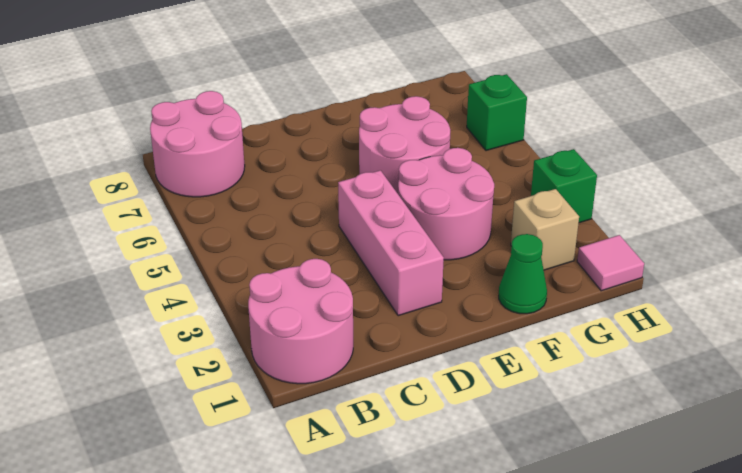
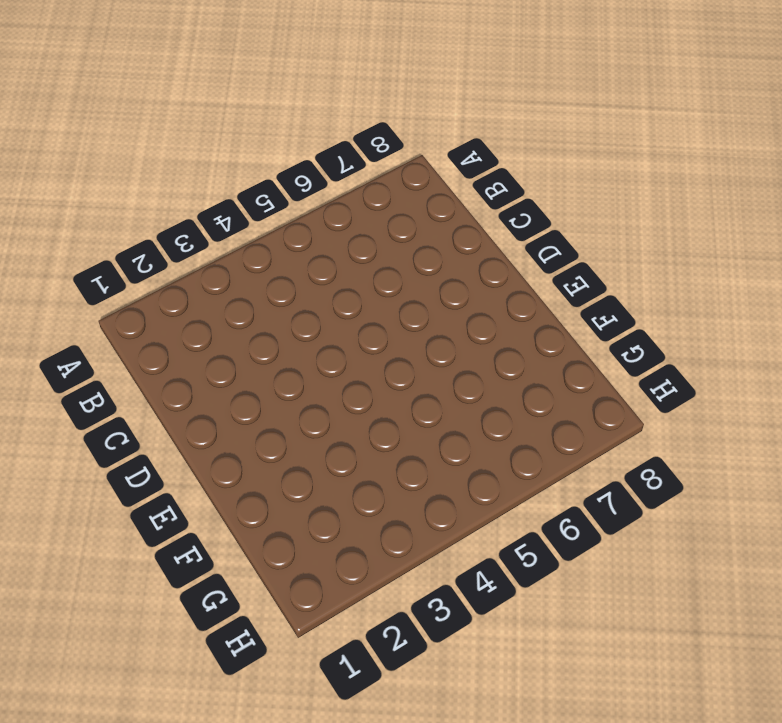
none -> pink round brick A1:B2 level 1
none -> pink round brick A7:B8 level 1

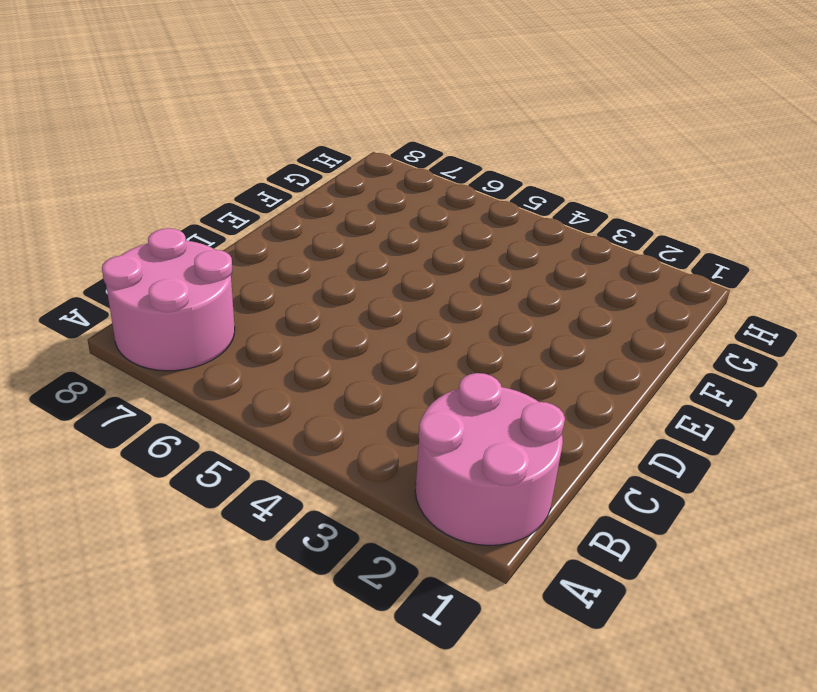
none -> pink brick D2:D4 level 1
none -> pink round brick E3:F4 level 1

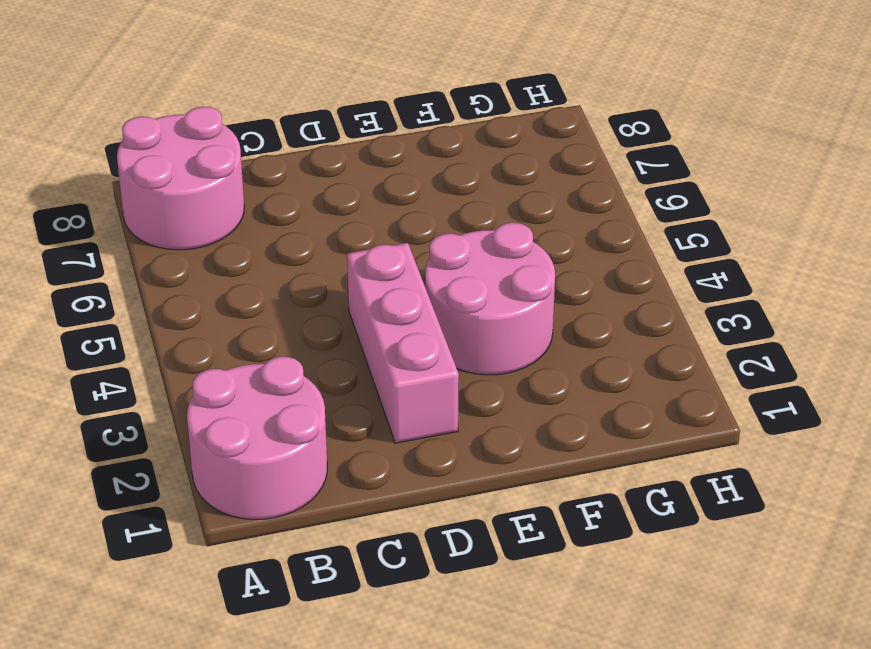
none -> pink round brick E5:F6 level 1
none -> green cone F1 level 1

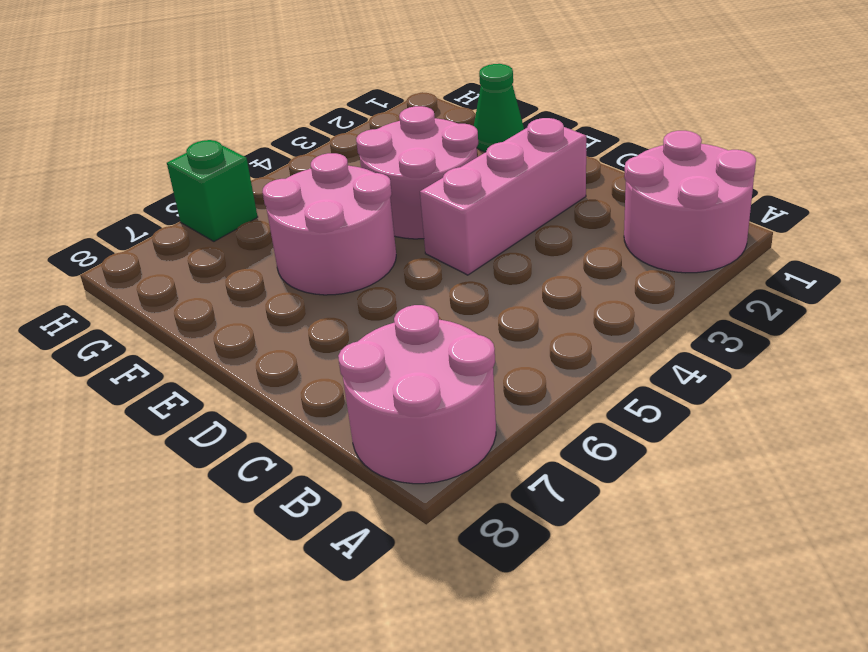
none -> tan brick G2 level 1
none -> pink tile H1 level 1

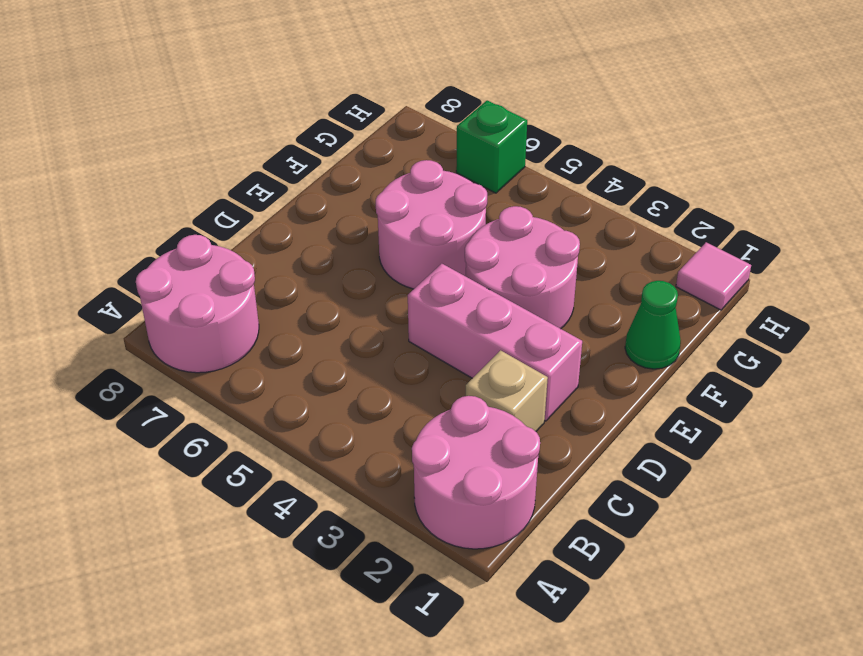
tan brick C2 level 1 -> tan brick G2 level 1
none -> green brick H3 level 1

